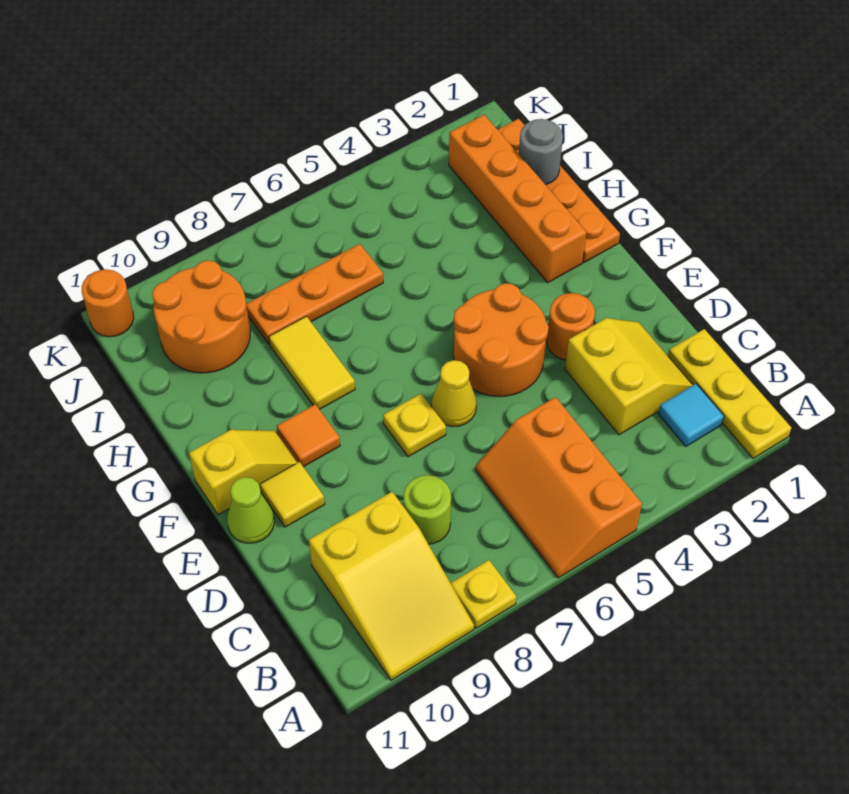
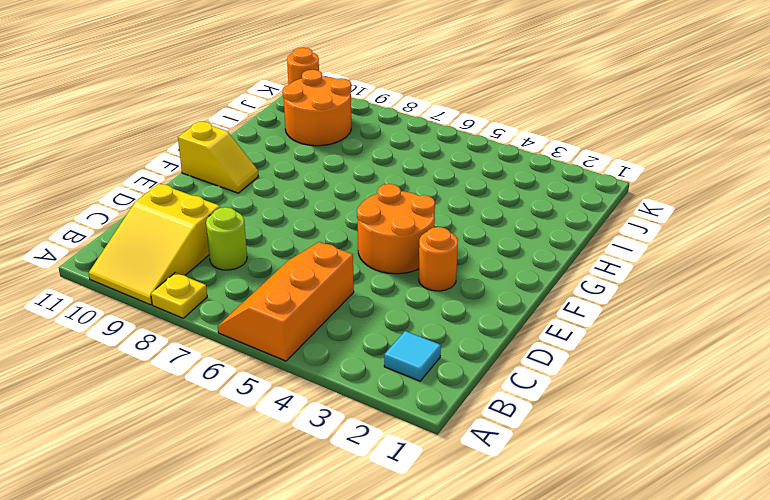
none -> yellow plate A1:C1 level 1
none -> yellow slope C2:D3 level 1 top 3
none -> yellow cone E6 level 1

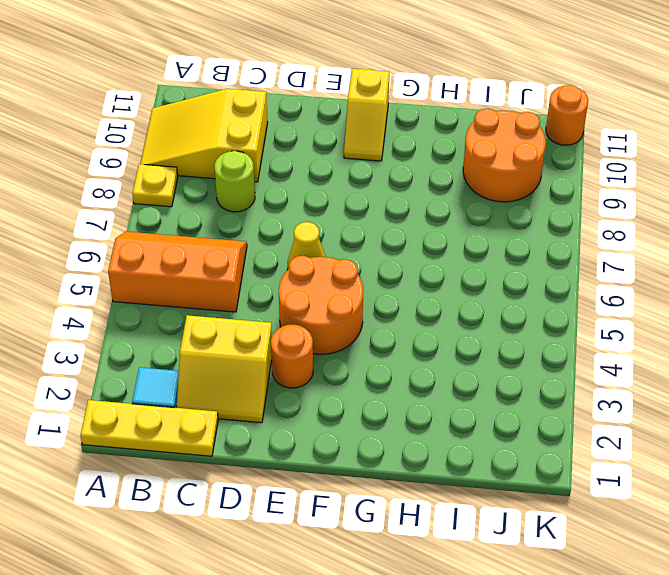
none -> yellow plate E7 level 1
none -> yellow tile E10 level 1
none -> lime cone E11 level 1

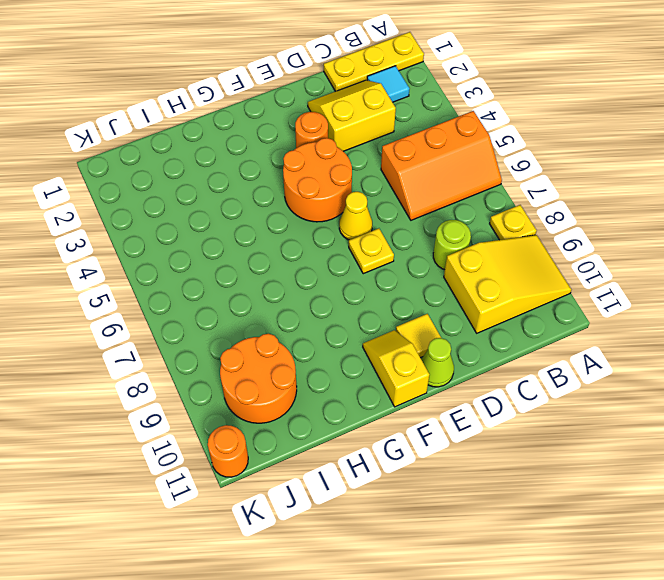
none -> orange tile F9 level 1
none -> orange plate G1:J1 level 1
none -> orange brick G2:J2 level 1

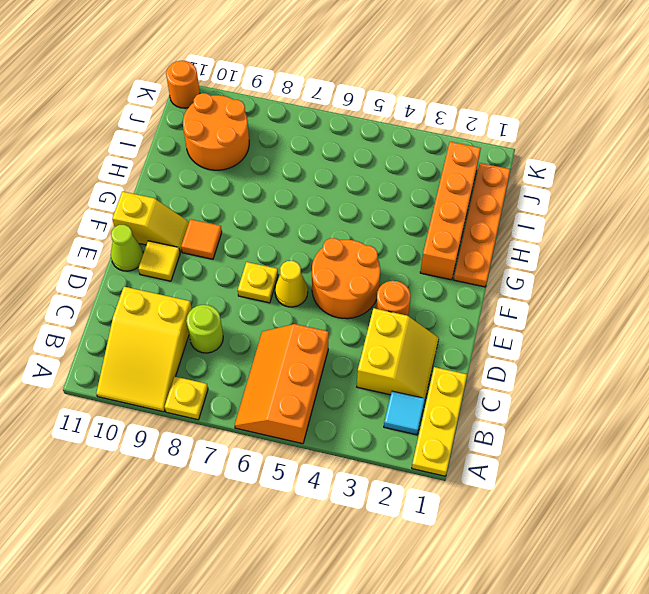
none -> yellow tile G8:H8 level 1
none -> orange plate I6:I8 level 1
none -> grey round brick I1 level 2

